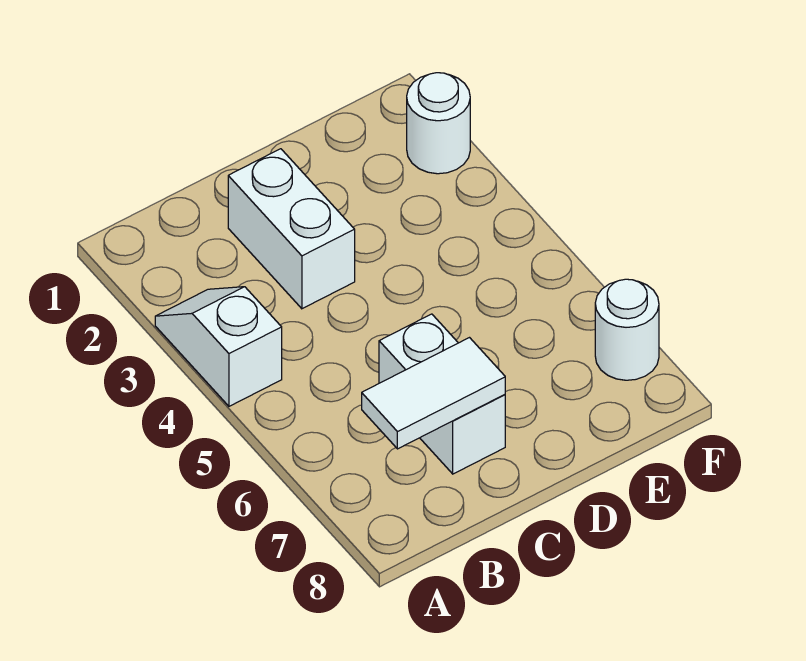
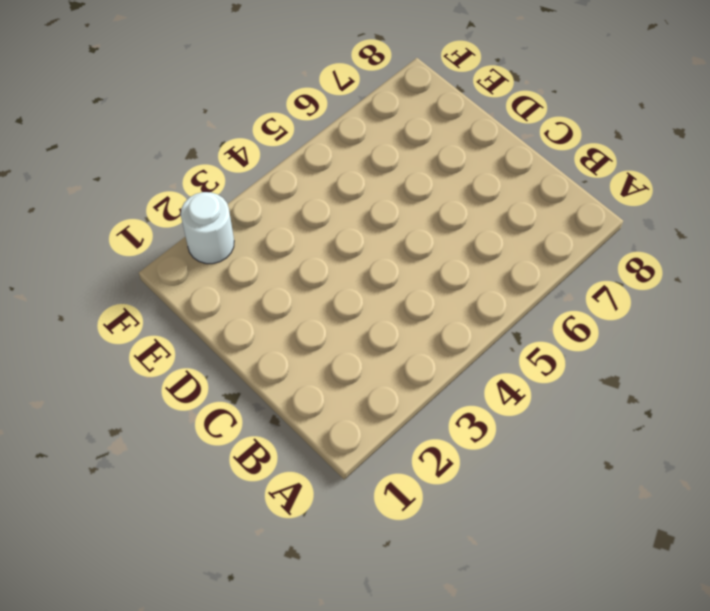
none -> white slope A3:A4 level 1 top 4
none -> white brick C2:C3 level 1

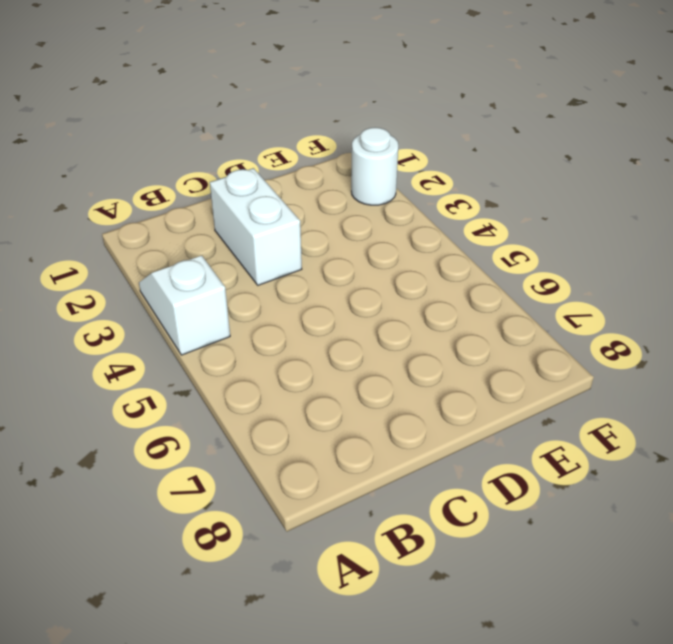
none -> white brick C6:C7 level 1
none -> white round brick F7 level 1

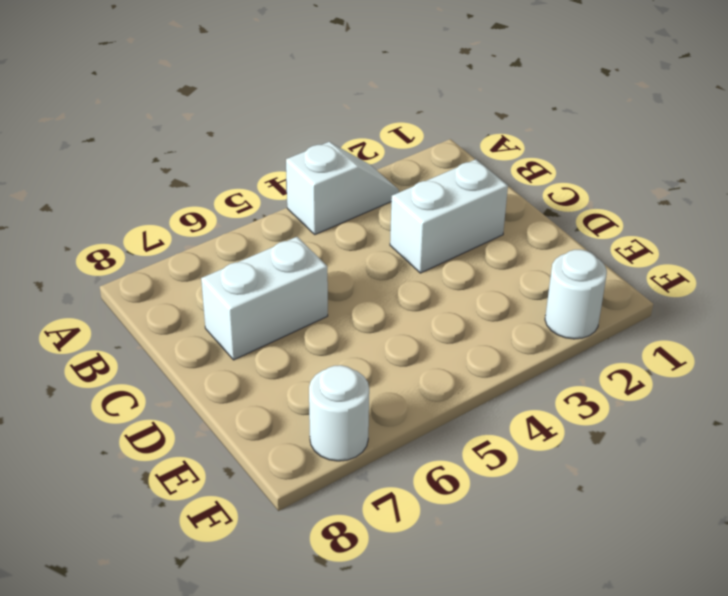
none -> white tile B7:C7 level 2

